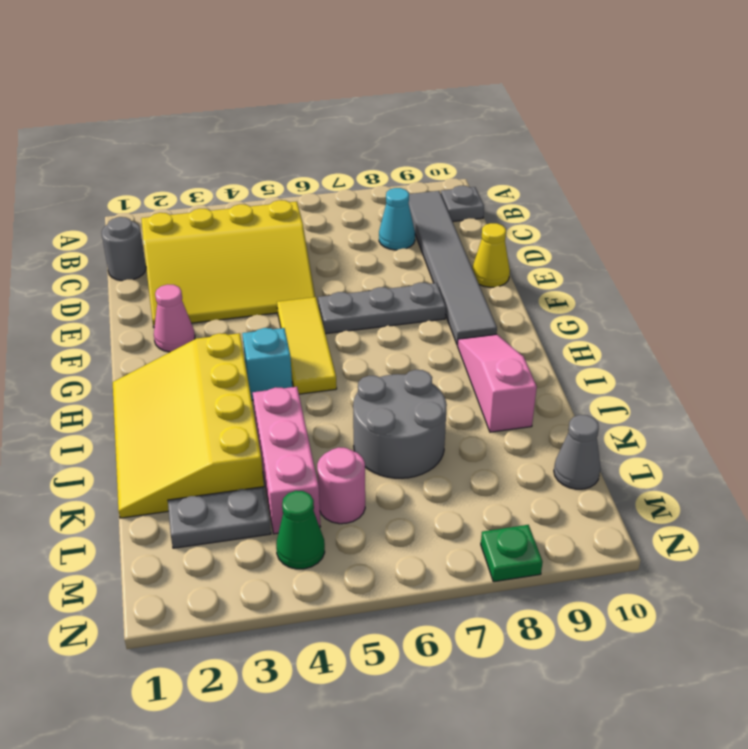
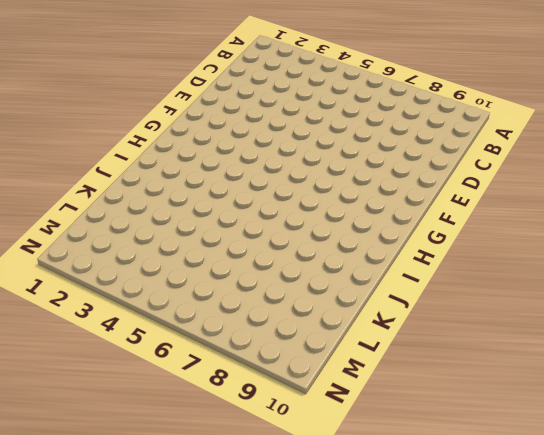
none -> grey tile B9:G9 level 1
none -> grey plate B10 level 1
none -> grey round brick C1 level 1

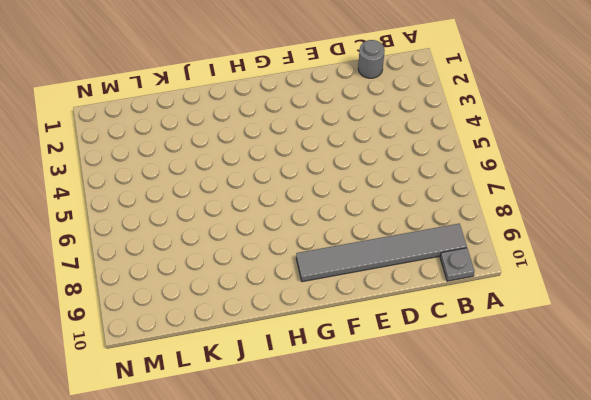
none -> yellow slope C2:E5 level 1 top C
none -> cyan cone C8 level 1
none -> yellow cone E10 level 1

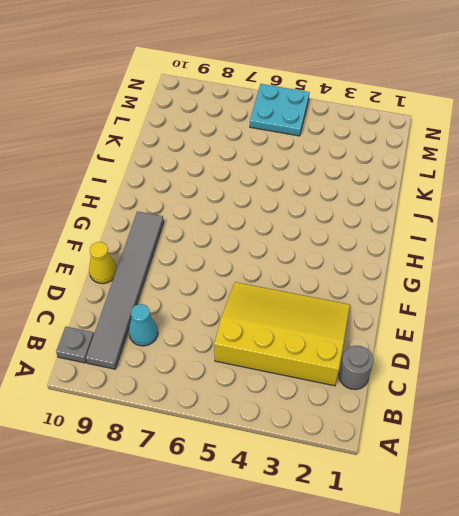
cyan plate M5:N6 level 1 -> none
none -> pink cone F2 level 1
none -> yellow tile F5:H5 level 1
none -> grey plate F6:F8 level 1

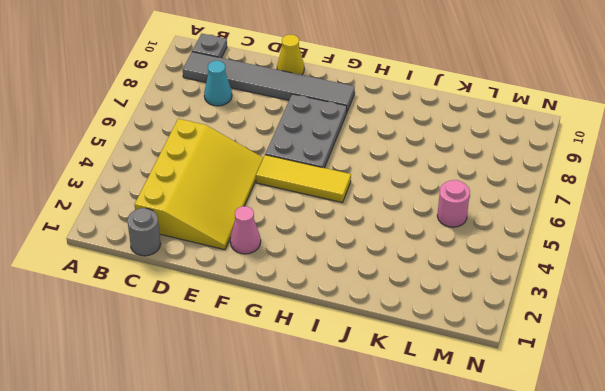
grey plate F6:G8 level 1 -> grey plate F6:F8 level 1
none -> yellow slope H1:K3 level 1 top 3
none -> cyan brick H4 level 1
none -> pink slope H9:J9 level 1 top J

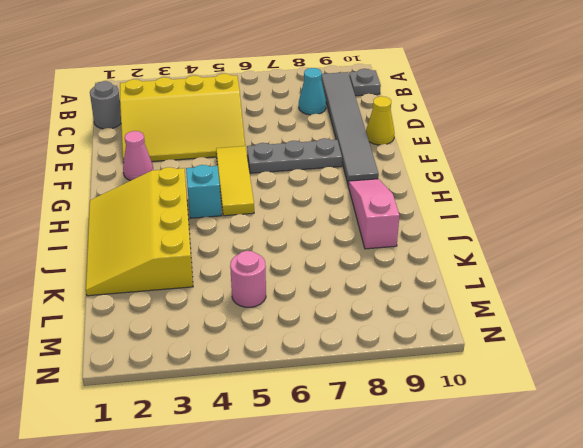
none -> pink brick J4:L4 level 1
none -> grey round brick J6:K7 level 1
none -> grey plate L2:L3 level 1

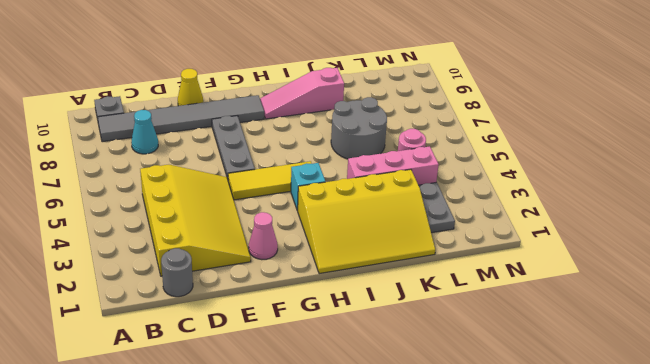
none -> grey cone L10 level 1
none -> green cone M4 level 1
none -> green plate N8 level 1

